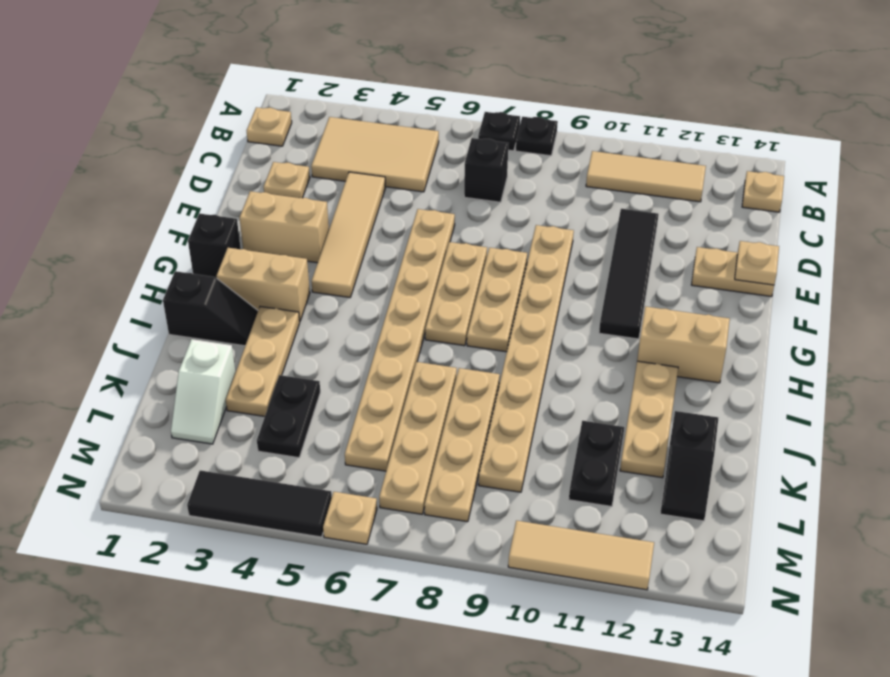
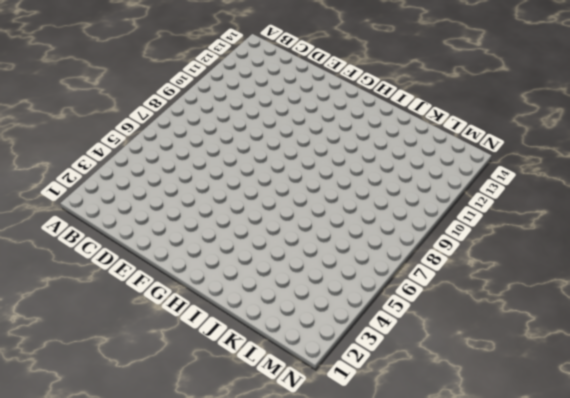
none -> black plate A7 level 1
none -> black plate A8 level 1
none -> tan plate B1 level 1
none -> tan tile B3:C5 level 1

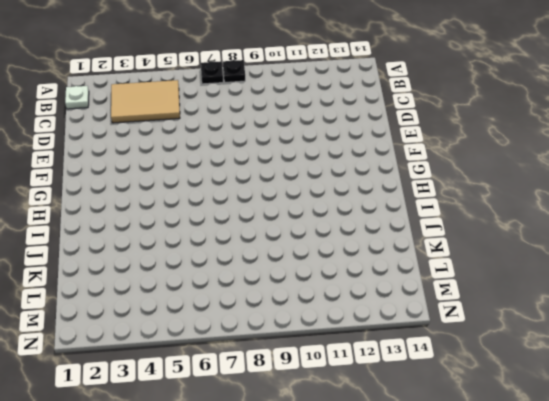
white plate B1 level 1 -> tan plate B1 level 1
none -> tan tile B10:B12 level 1
none -> tan plate B14 level 1
none -> black brick C7 level 1
none -> tan plate D2 level 1

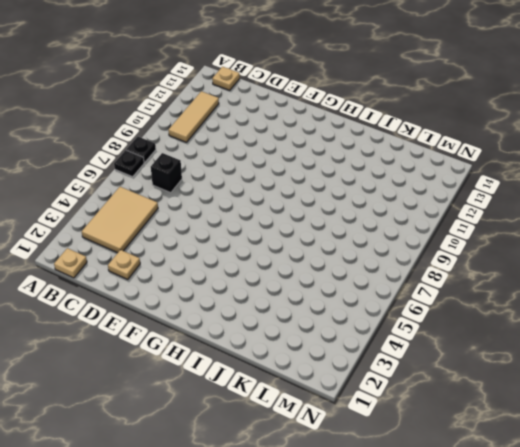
none -> tan tile D4:G4 level 1
none -> black tile D11:G11 level 1
none -> tan plate E6:L6 level 1
none -> tan plate E9:L9 level 1

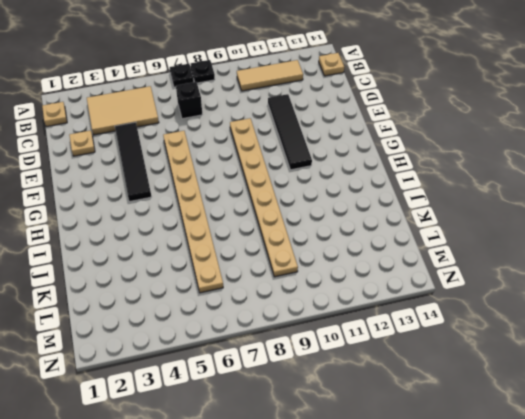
black tile D4:G4 level 1 -> tan tile D4:G4 level 1
none -> tan plate E13:E14 level 1
none -> tan brick F2:F3 level 1
none -> tan plate F7:H7 level 1
none -> tan plate F8:H8 level 1

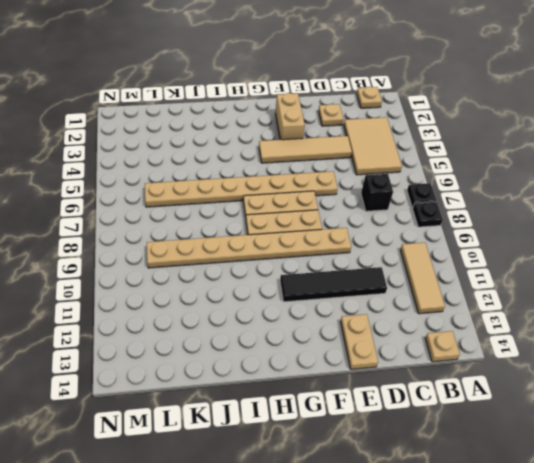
none -> black brick G1 level 1
none -> tan brick H2:H3 level 1
none -> tan brick H12:H13 level 1
none -> black slope I1:I2 level 1 top 1

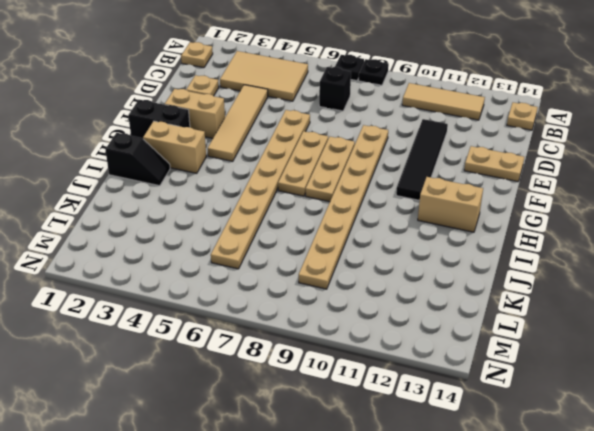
black brick G1:G2 level 1 -> black brick G1 level 1
none -> tan plate I3:K3 level 1
none -> tan plate I12:K12 level 1
none -> tan plate J7:M7 level 1
none -> tan plate J8:M8 level 1

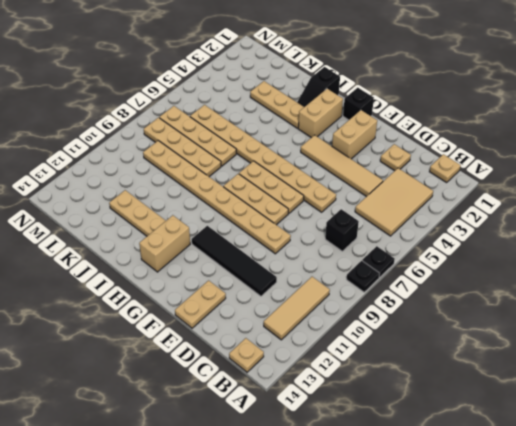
none -> white slope K2:L2 level 1 top K
none -> black plate K4:L4 level 1
none -> black plate K11:L11 level 1
none -> black slope K13:L13 level 1 top K

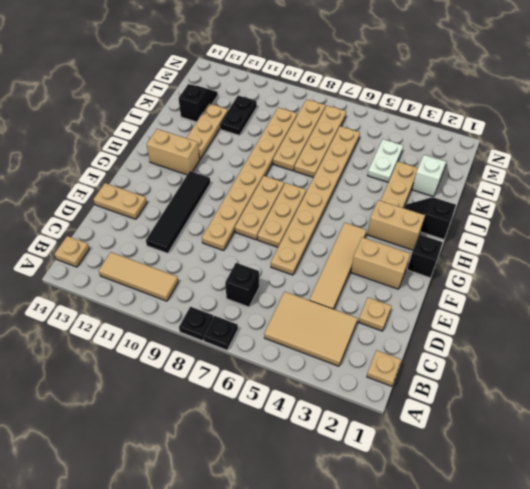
white plate K4:L4 level 1 -> black plate K4:L4 level 1
none -> black tile N3:N5 level 1
none -> tan plate N6 level 1
none -> tan tile N10:N12 level 1
none -> tan plate E14 level 2

